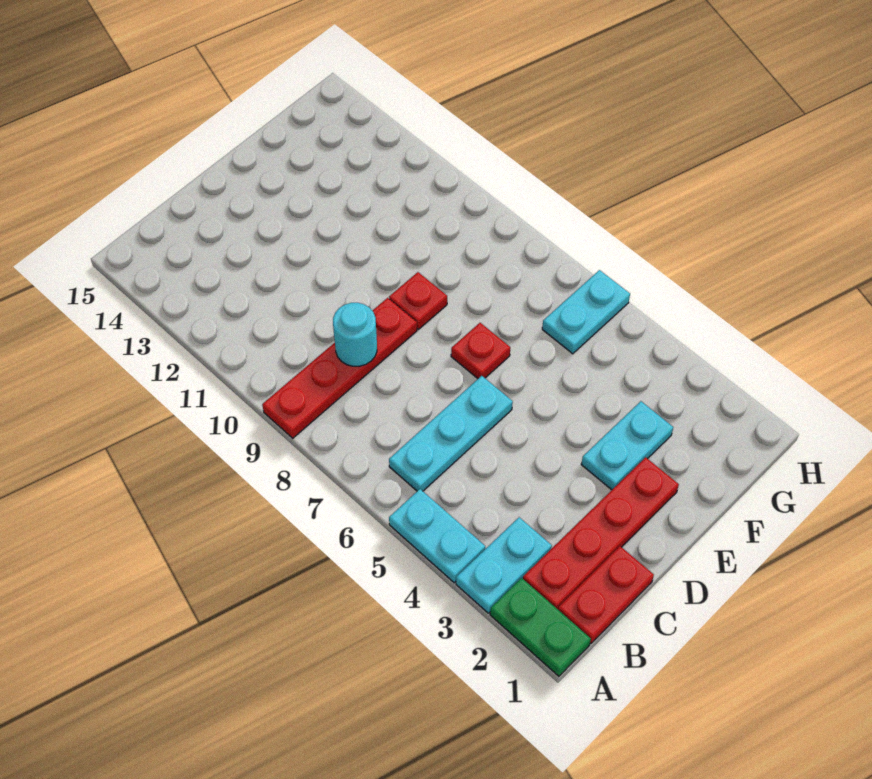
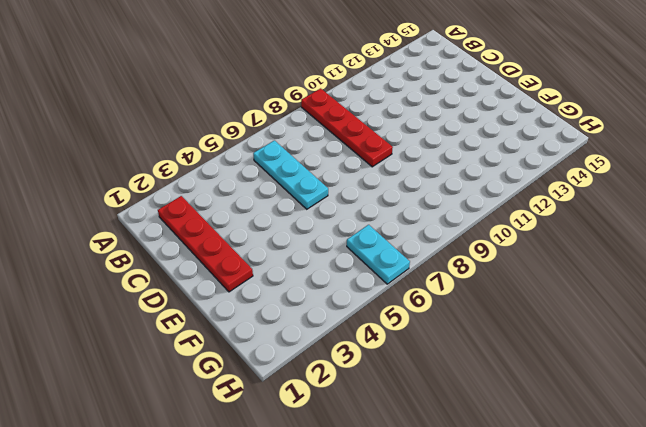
none -> green plate A1:A2 level 1
none -> cyan plate A3:B3 level 1
none -> cyan plate A4:A5 level 1

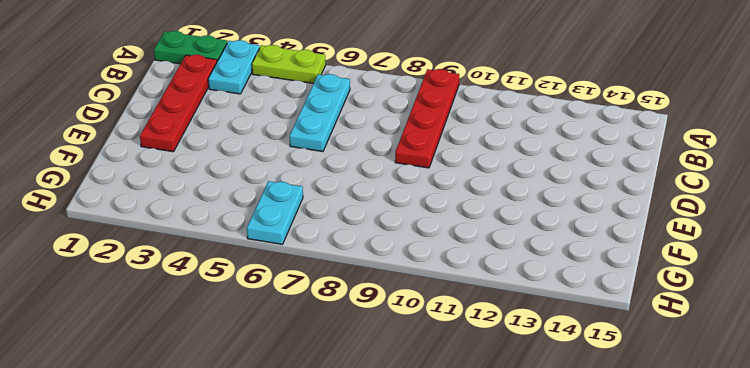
lime plate A4:A5 level 1 -> cyan plate A4:A5 level 1
none -> red plate B1:C1 level 1
none -> cyan plate E3:F3 level 1
none -> red plate E7 level 1

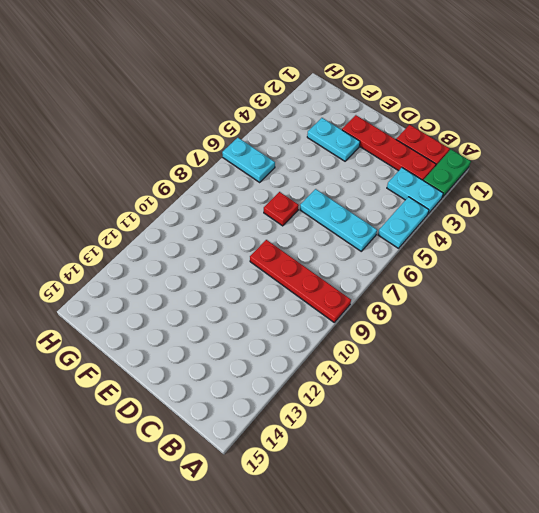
none -> red plate E9 level 1
none -> cyan round brick C9 level 2

